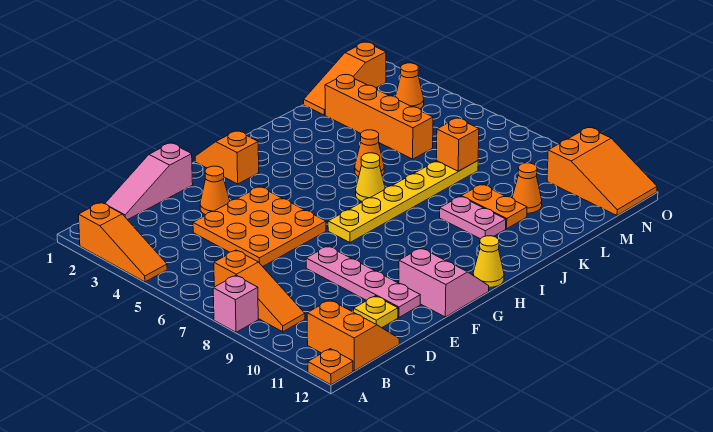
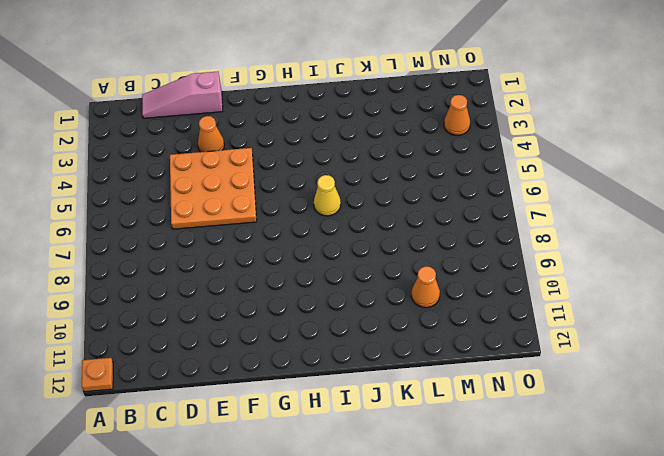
none -> orange slope A2:A4 level 1 top 2
none -> pink brick A8 level 1
none -> orange slope B7:B9 level 1 top 7

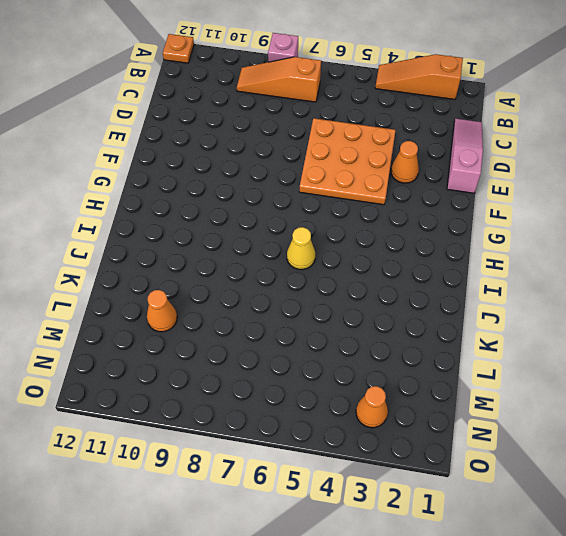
none -> orange slope B11:C12 level 1 top B
none -> yellow plate D11 level 1
none -> pink plate E8:E11 level 1

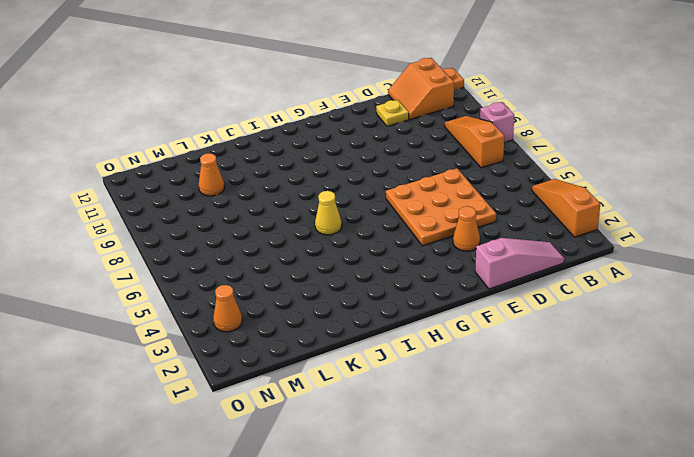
none -> pink plate E8:E11 level 1
none -> pink slope F11:G12 level 1 top F
none -> orange slope G1:G2 level 1 top 2

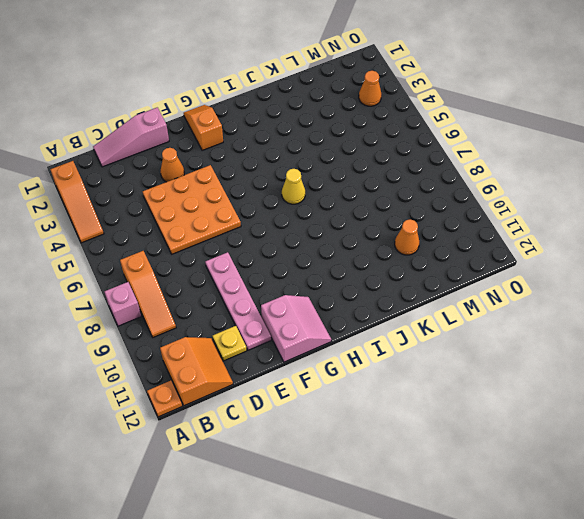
none -> yellow plate G7:L7 level 1
none -> yellow cone H12 level 1
none -> orange cone J5 level 1

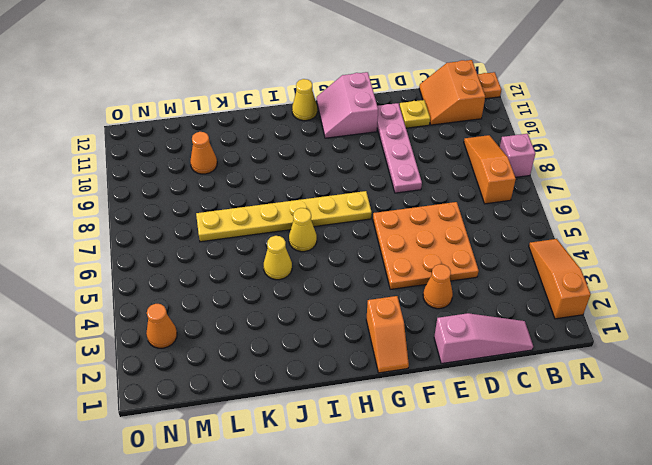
yellow cone J5 level 1 -> orange cone J5 level 1
none -> pink plate J9:J10 level 1
none -> orange plate K9:K10 level 1
none -> orange slope L1:N1 level 1 top N

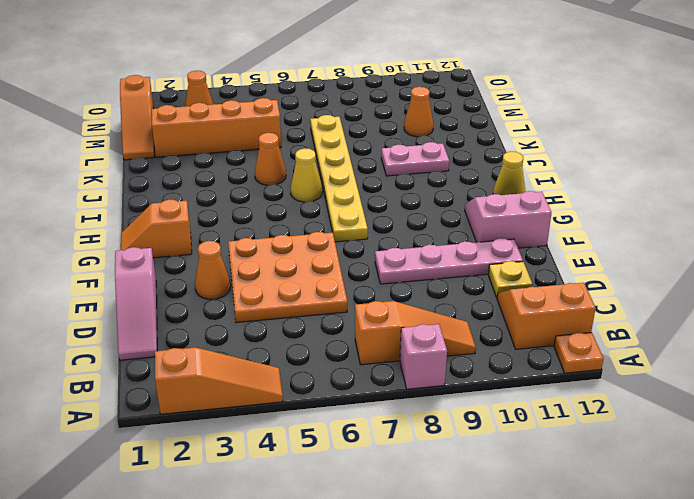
none -> orange plate K9:K10 level 1
none -> orange slope N10:O12 level 1 top 10
none -> orange brick L7 level 2

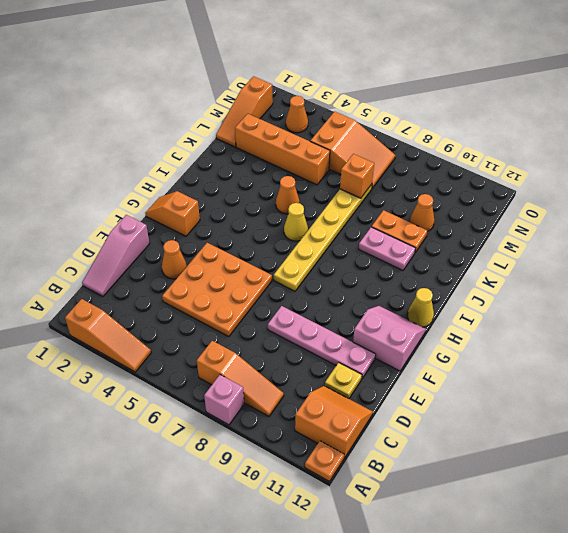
orange slope M5:N7 level 1 top 5 -> orange slope N10:O12 level 1 top 10

